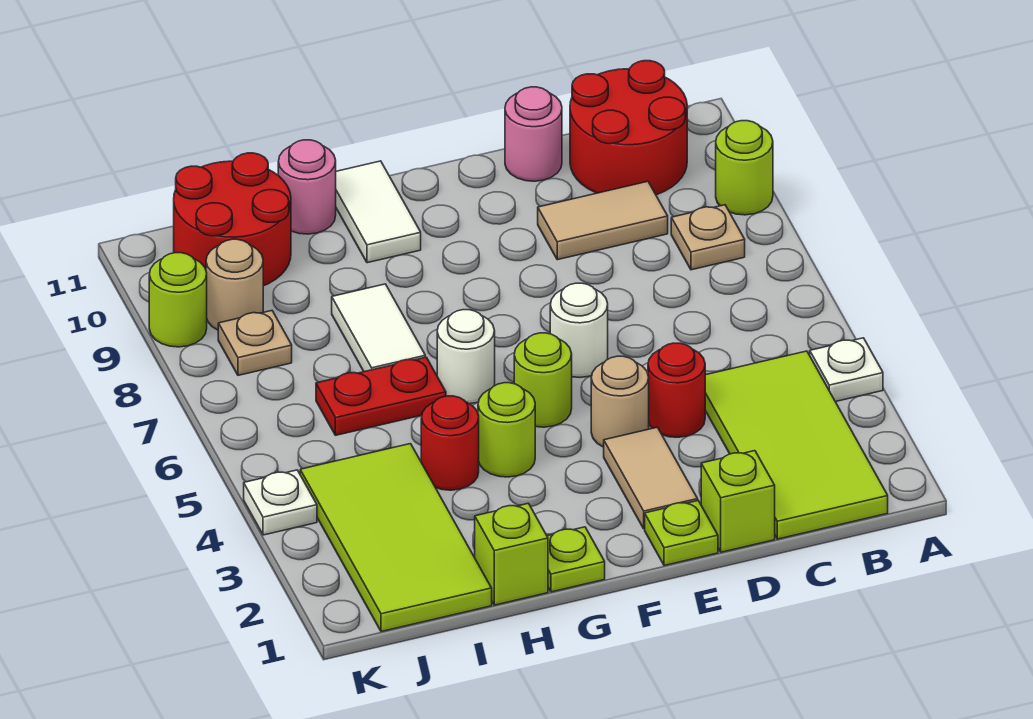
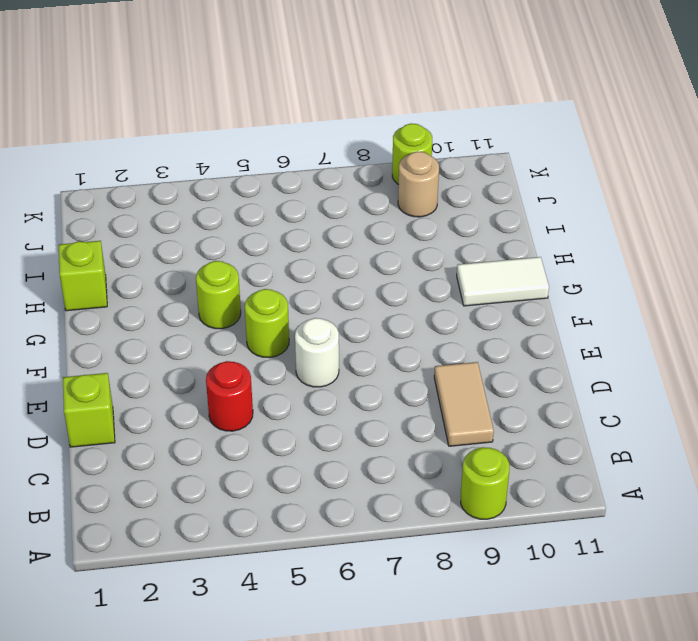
none -> white plate A4 level 1
none -> lime tile B1:C4 level 1
none -> tan plate B8 level 1

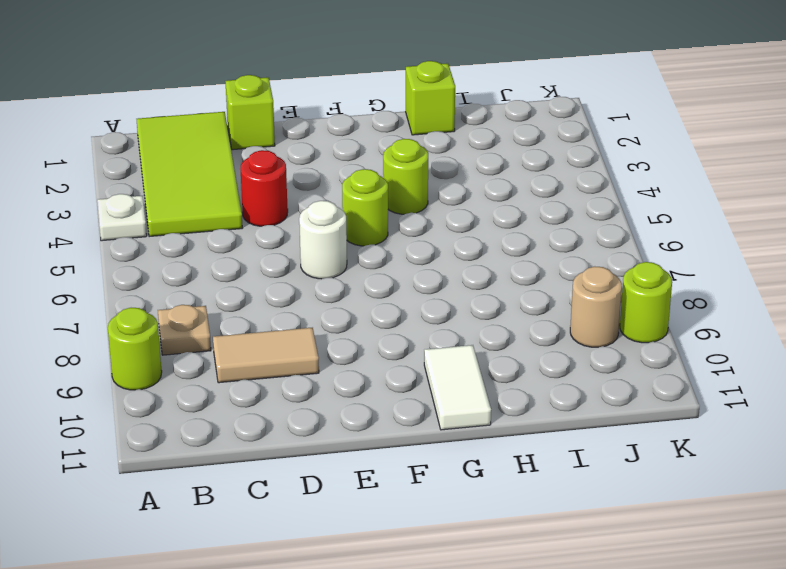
none -> red round brick B10:C11 level 1
none -> pink round brick D11 level 1
none -> lime plate E1 level 1

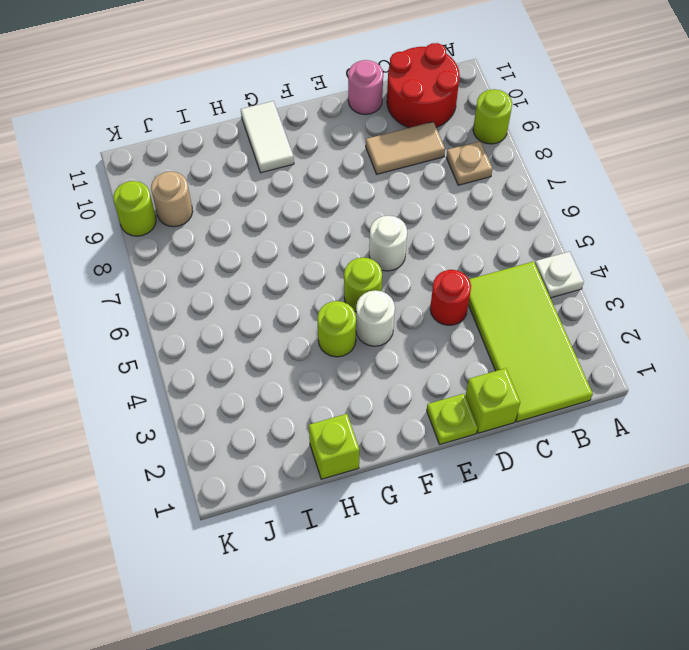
white round brick F4 level 1 -> white round brick G6 level 1
none -> tan tile E2:E3 level 1
none -> tan round brick E4 level 1
none -> lime plate G1 level 1

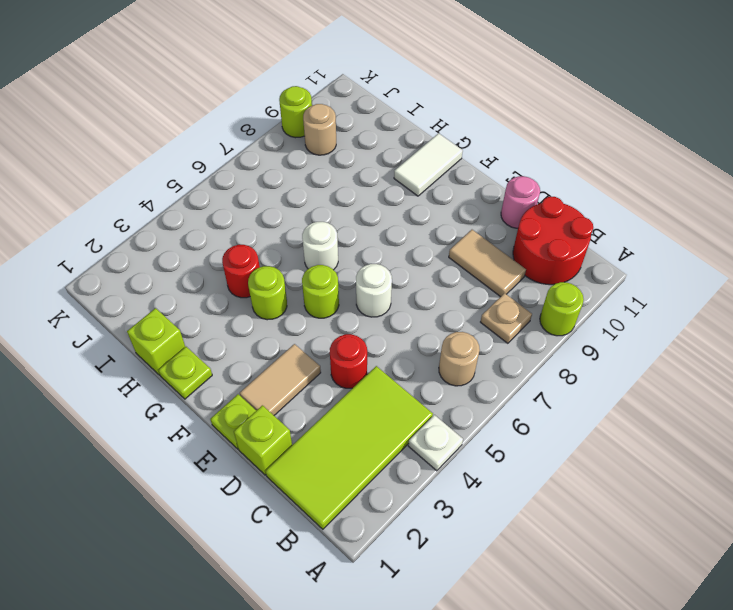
tan round brick B6 level 1 -> tan round brick E4 level 1
none -> red plate H6:I6 level 1
none -> white tile H7:H8 level 1
none -> pink round brick H11 level 1

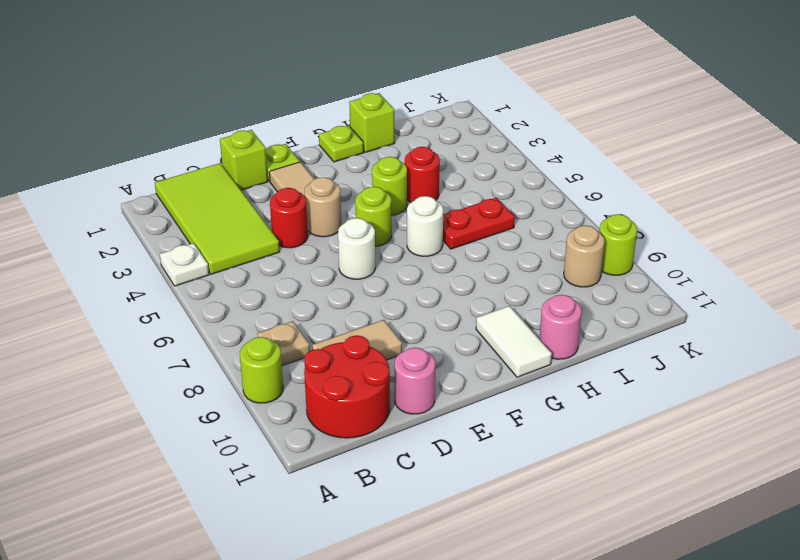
none -> white tile H7:H8 level 1
none -> lime tile I1:J4 level 1
none -> red round brick I10:J11 level 1

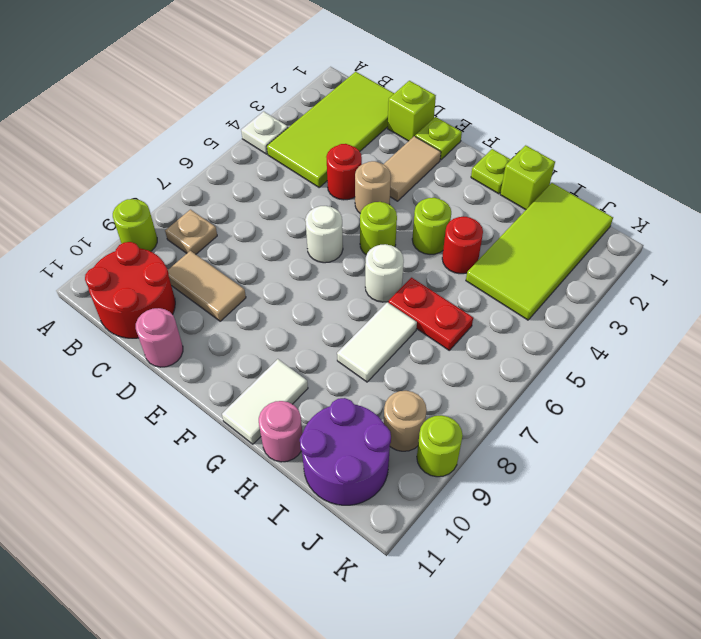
purple round brick I10:J11 level 1 -> red round brick I10:J11 level 1
none -> tan plate J8 level 1
none -> white plate K4 level 1

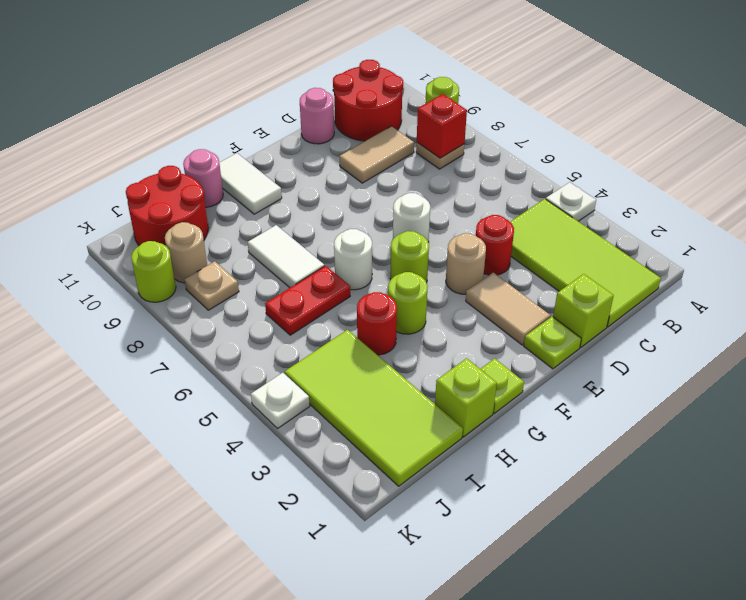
red brick B8 level 2 -> none

